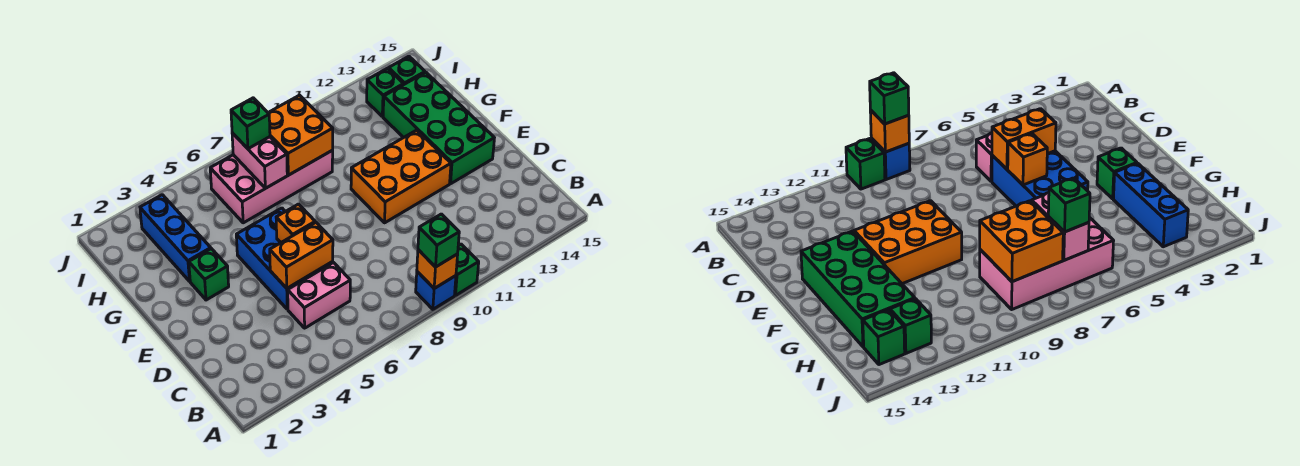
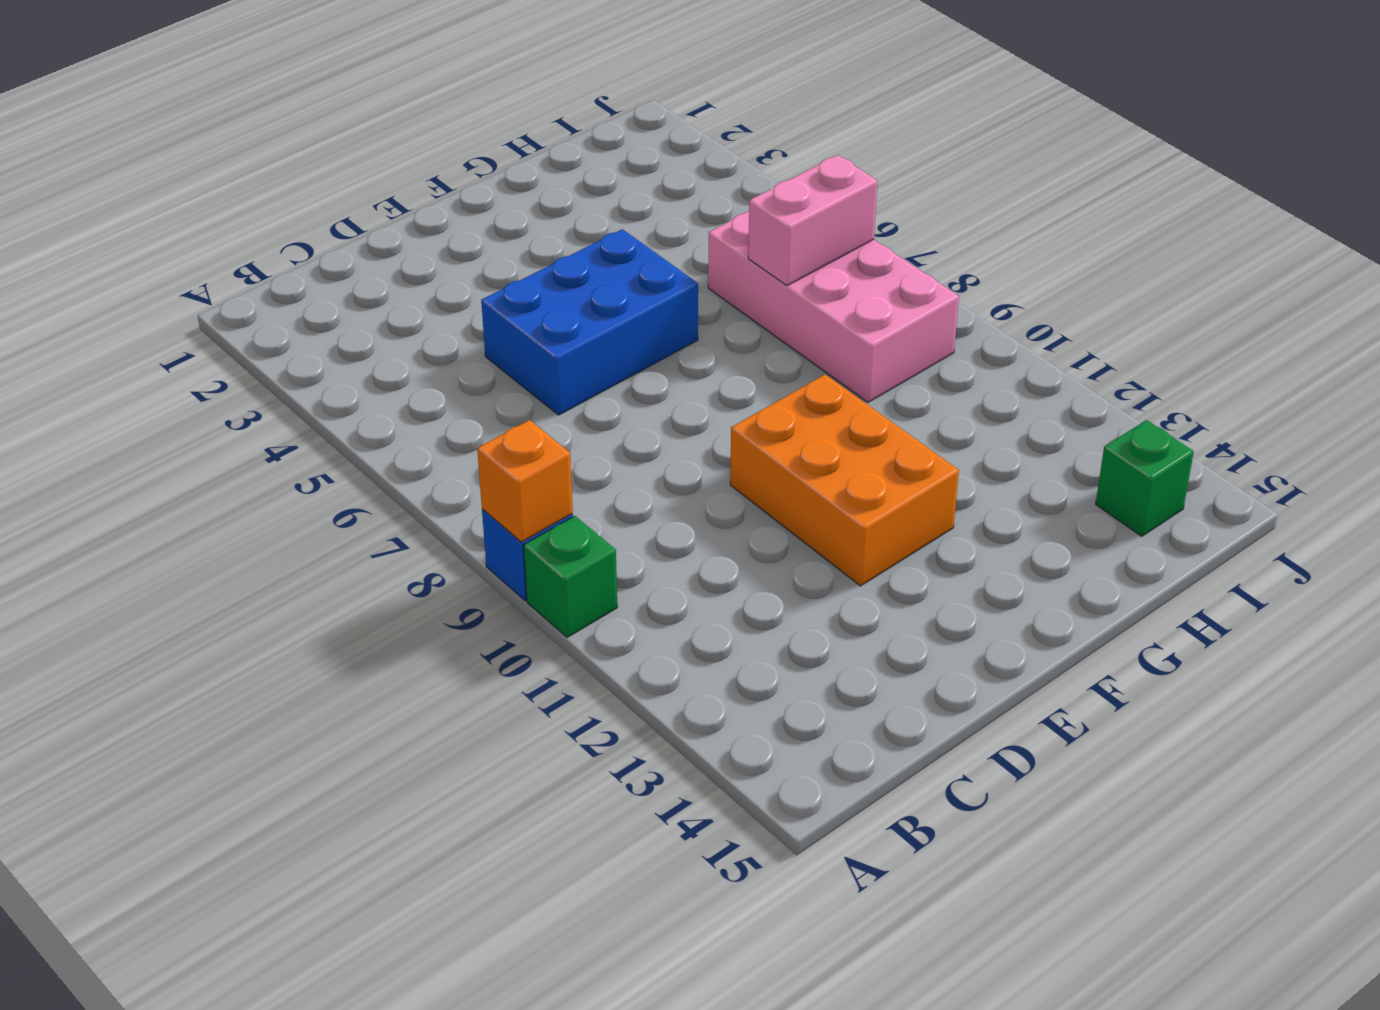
none -> pink brick C5:C6 level 1
none -> green brick E13:H14 level 1
none -> green brick F3 level 1

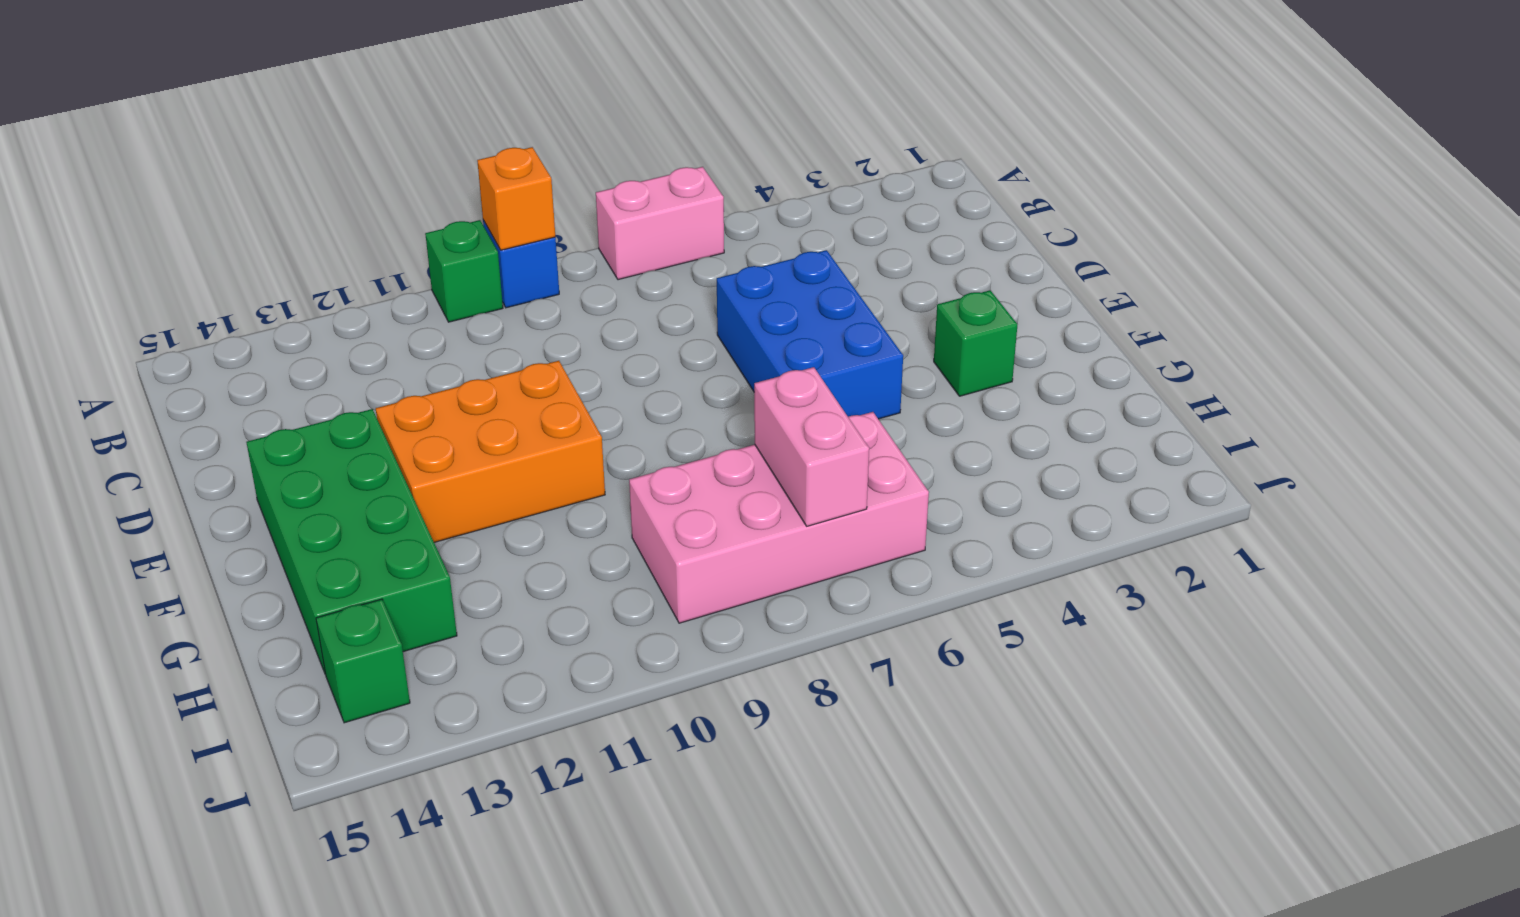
pink brick A6:A7 level 1 -> pink brick C5:C6 level 1
none -> blue brick G3:I3 level 1
none -> green brick I13 level 1
none -> orange brick D5:D6 level 2

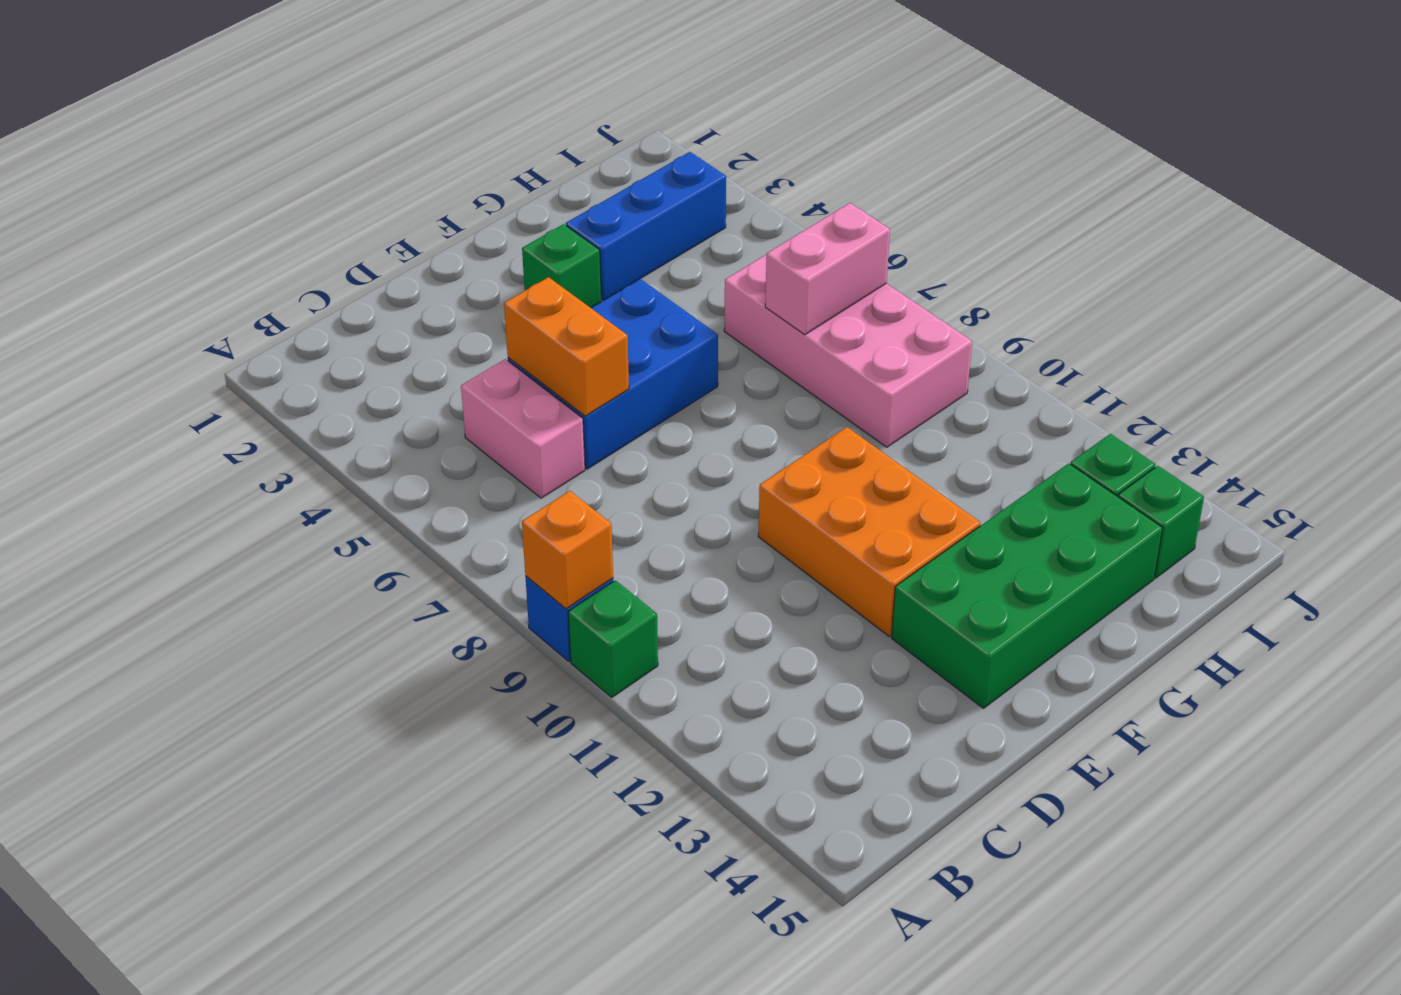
none -> orange brick E6 level 2
none -> orange brick H8:I9 level 2
none -> green brick A9 level 3

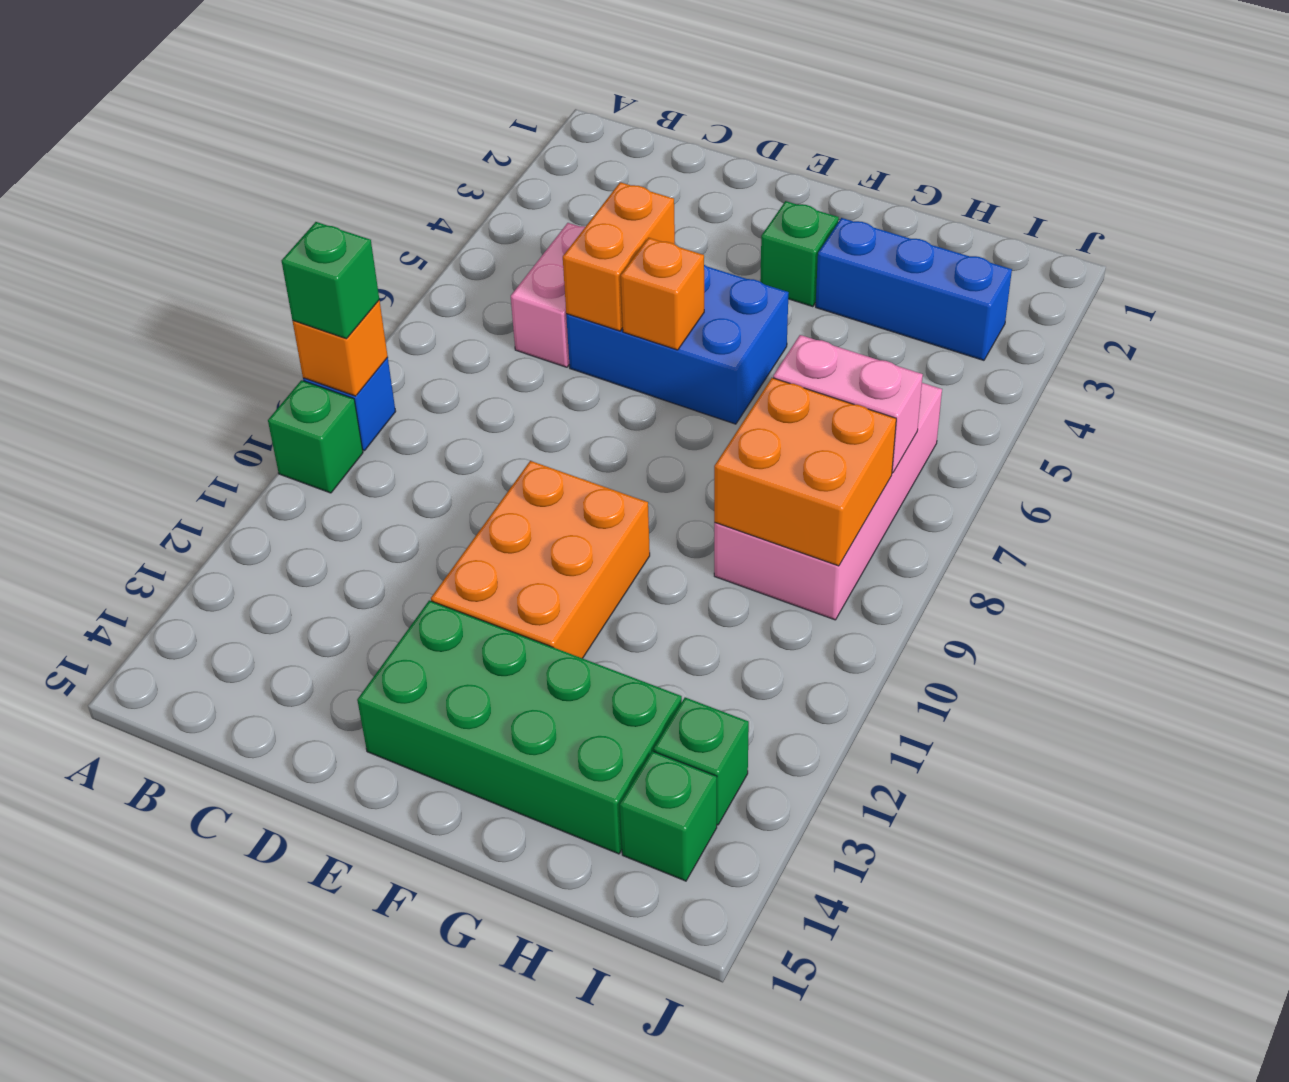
none -> green brick I7 level 3

